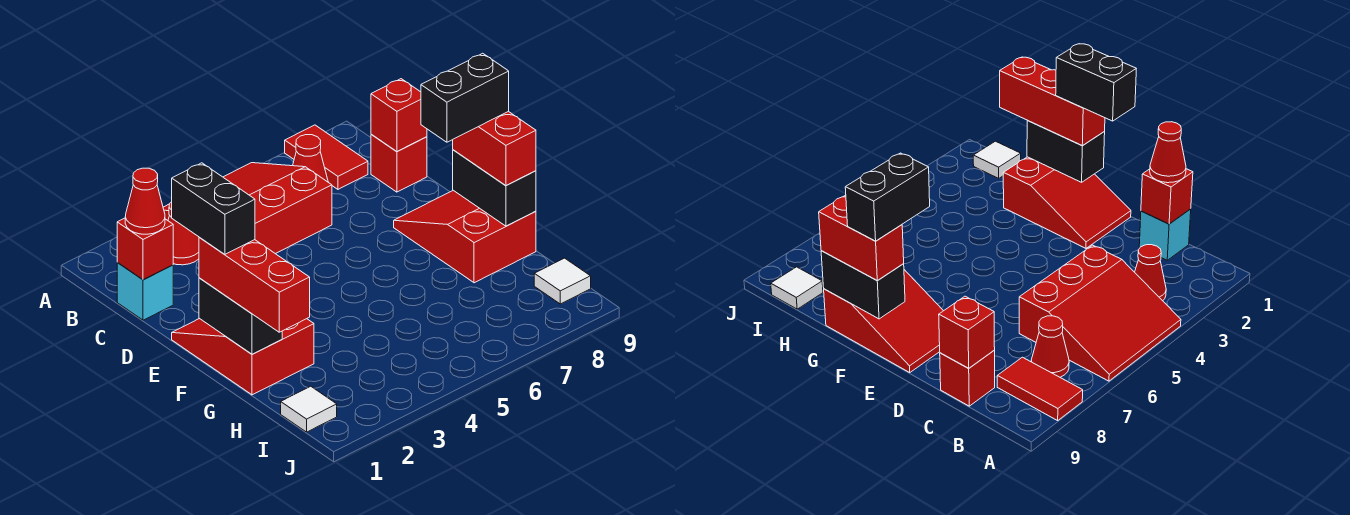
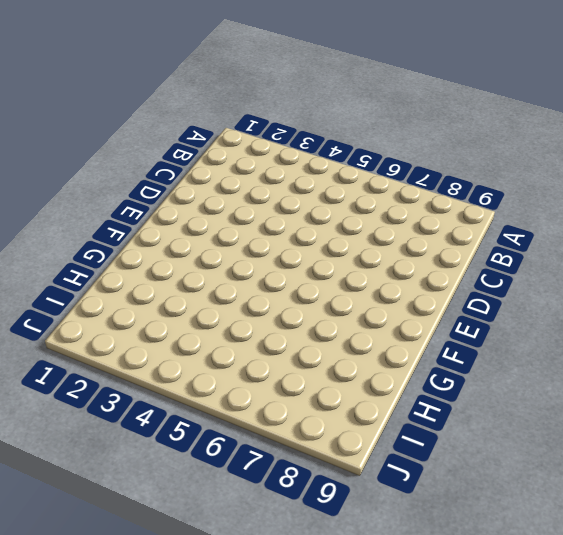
none -> red slope A4:C6 level 1 top C
none -> red tile A8:B8 level 1
none -> red cone B3 level 1

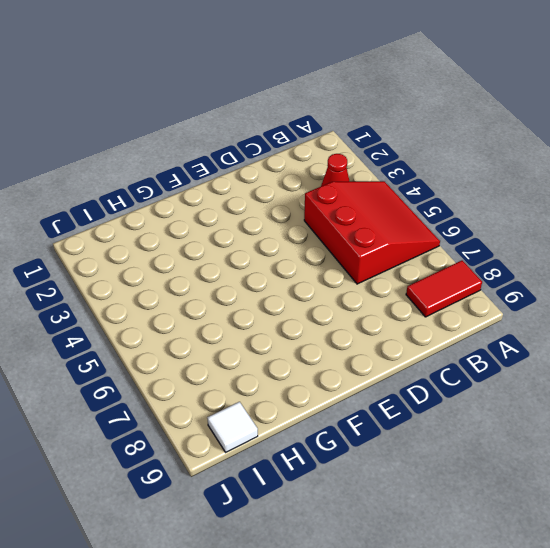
none -> red cone B7 level 1
none -> cyan brick C1 level 1
none -> red brick C9 level 1

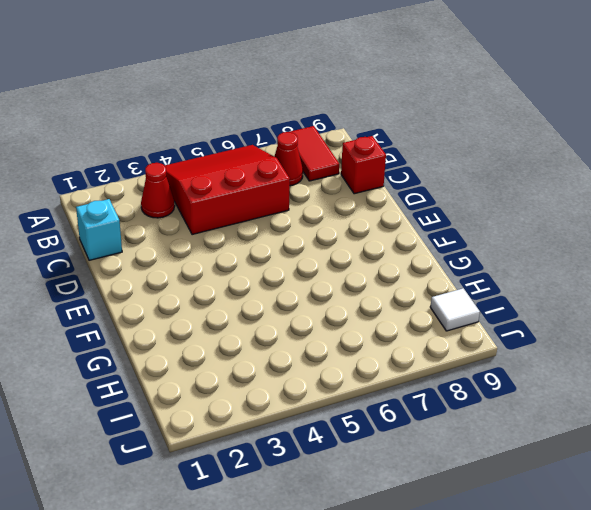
none -> red slope E1:G2 level 1 top G
none -> red slope E8:G9 level 1 top G
none -> white tile I1 level 1

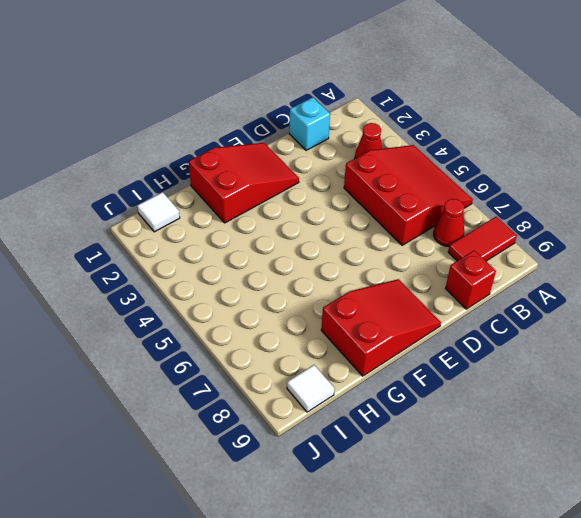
none -> red brick C1 level 2
none -> red brick C9 level 2
none -> black brick F1:G1 level 2

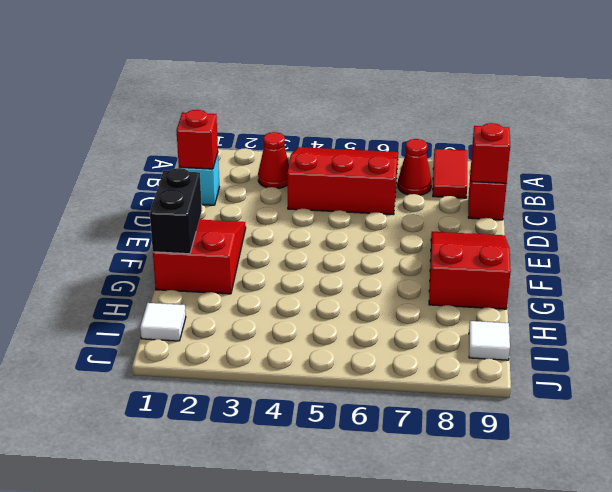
none -> black brick F9:G9 level 2
none -> red cone C1 level 3
none -> red brick F1:H1 level 3

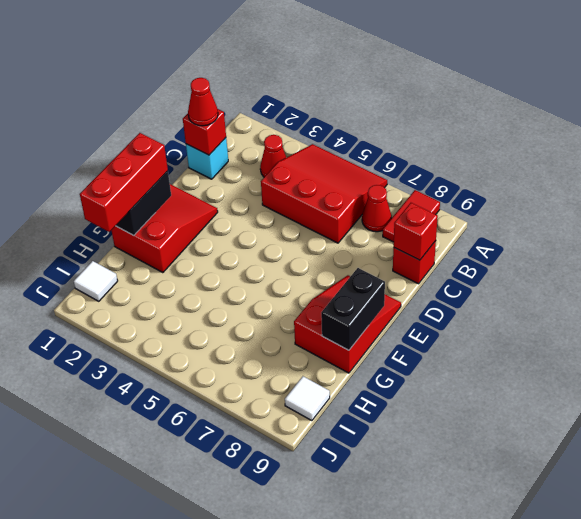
none -> red brick F9:G9 level 3
none -> black brick E1:F1 level 4
none -> black brick F8:F9 level 4

